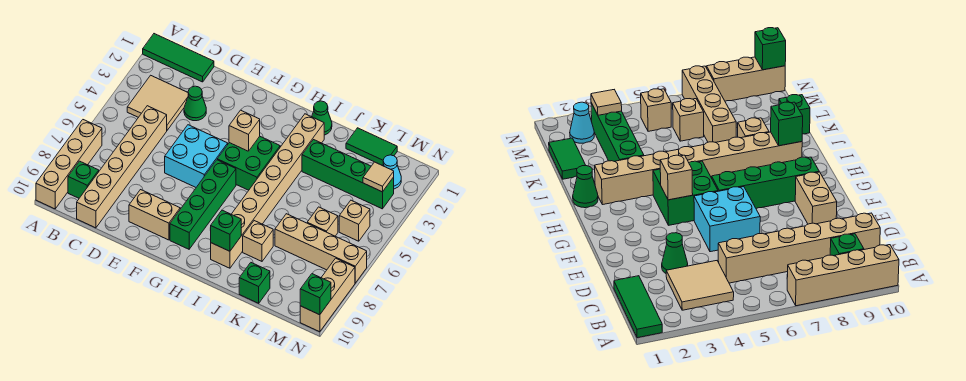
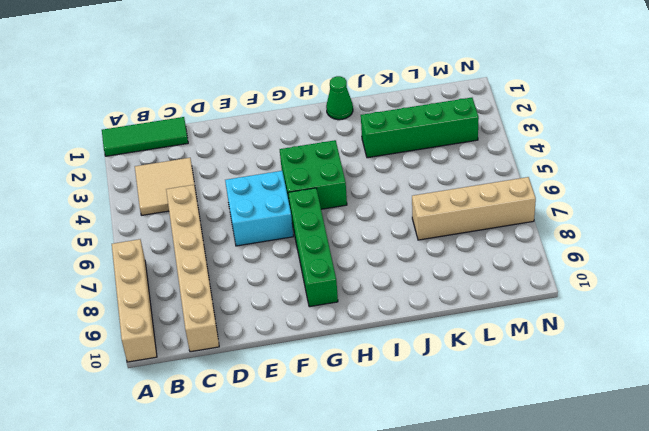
none -> green brick B9 level 1
none -> green cone D3 level 1
none -> tan brick E9:F9 level 1

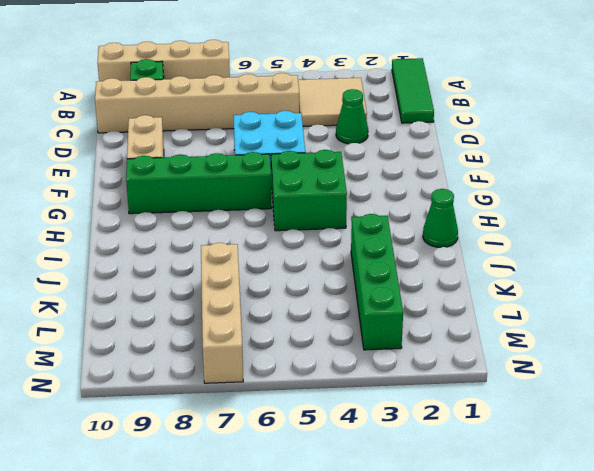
none -> tan brick I2:I9 level 1
none -> tan brick J8 level 1
none -> green tile K1:L1 level 1

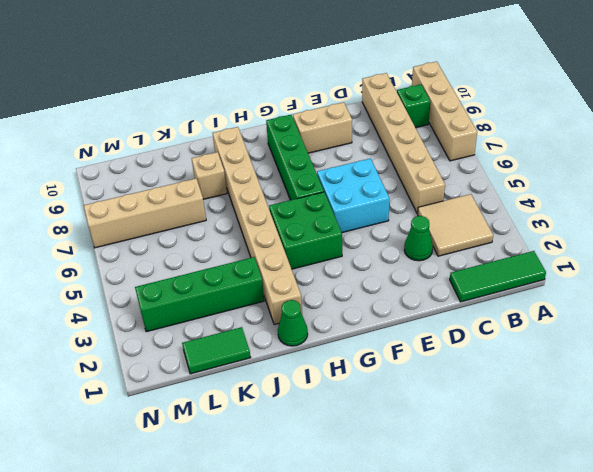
none -> green brick K10 level 1
none -> tan brick L6 level 1
none -> cyan cone M2 level 1

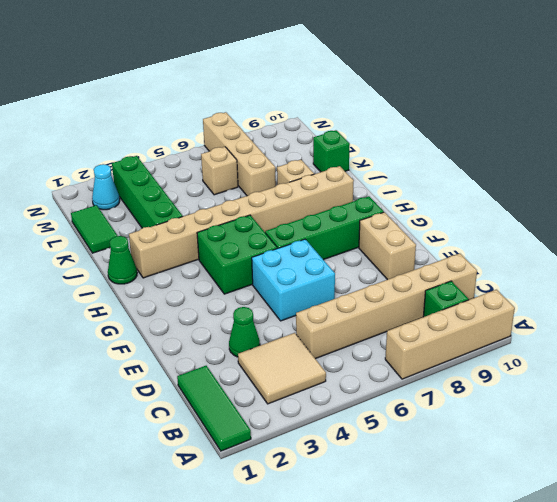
none -> tan brick M5 level 1
none -> tan brick N8:N10 level 1
none -> tan brick G4 level 2

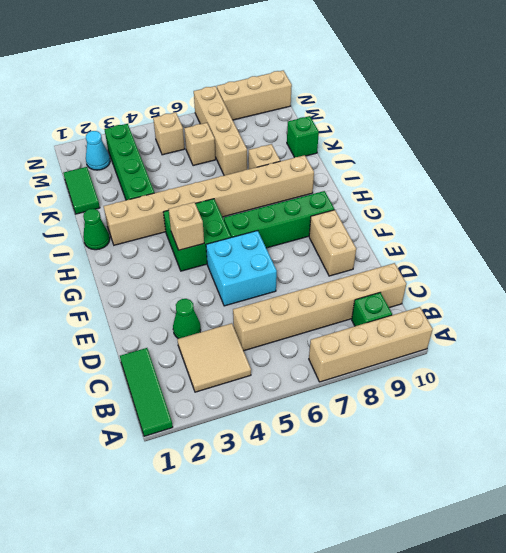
none -> green brick I9 level 2
none -> tan tile M3 level 2
none -> green brick N10 level 2

